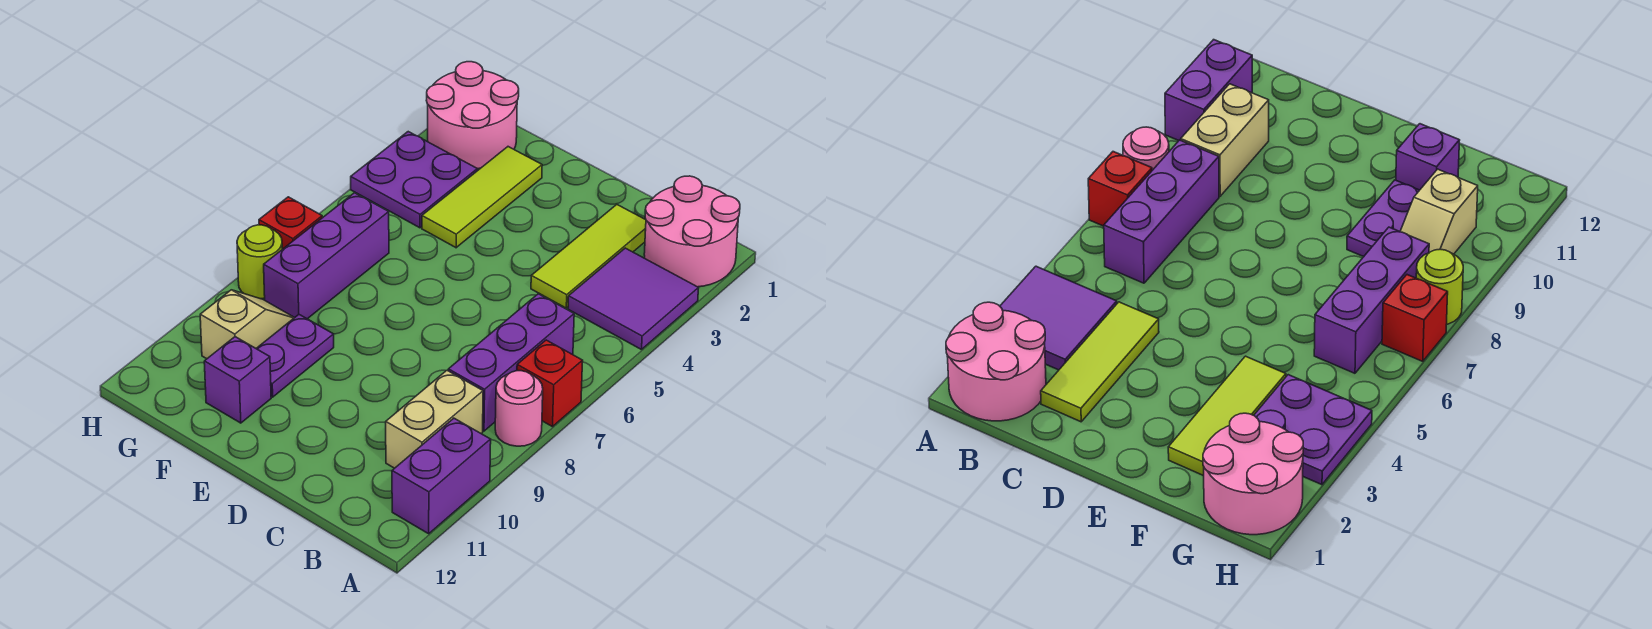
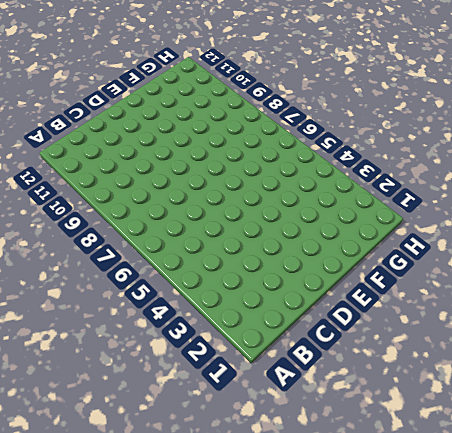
none -> pink round brick A1:B2 level 1
none -> purple tile A3:B4 level 1
none -> red brick A7 level 1

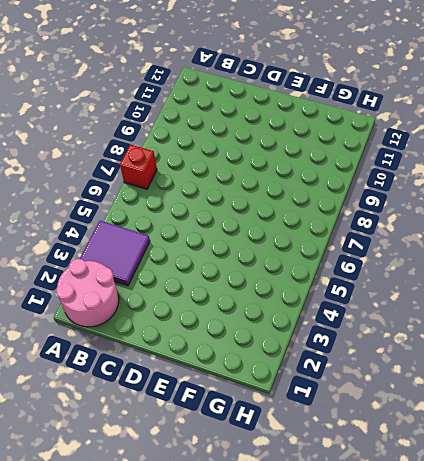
none -> pink round brick A8 level 1
none -> purple brick A10:A11 level 1
none -> purple brick B6:B8 level 1

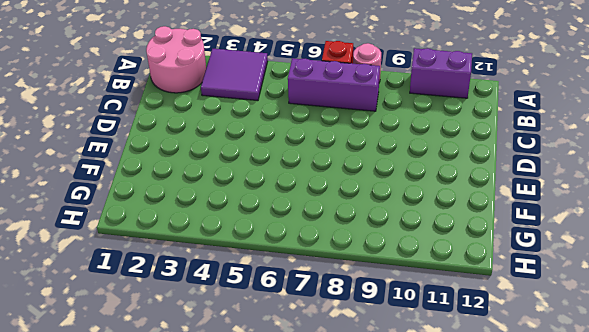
none -> tan brick B9:B10 level 1
none -> lime tile C2:C4 level 1
none -> lime tile F2:F4 level 1

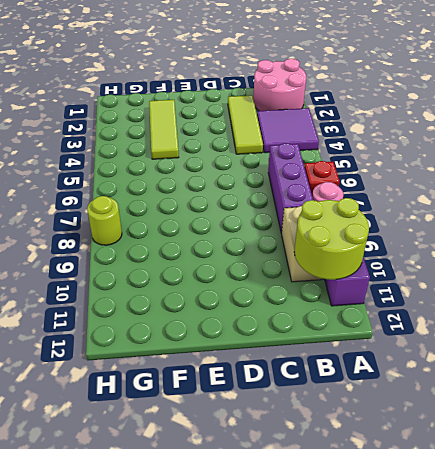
lime round brick A10:B11 level 2 -> none
none -> purple plate F9:F10 level 1
none -> purple brick F11 level 1
none -> pink round brick G1:H2 level 1

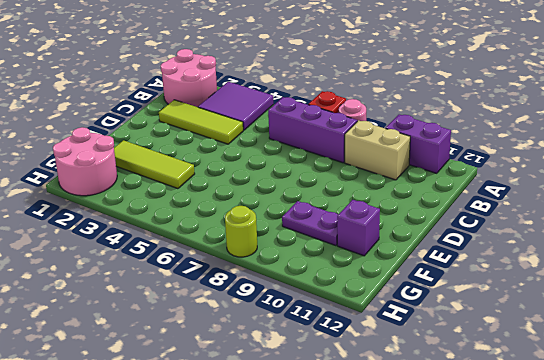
none -> purple plate G3:H4 level 1
none -> purple brick G6:G8 level 1
none -> tan slope G9:G10 level 1 top 10

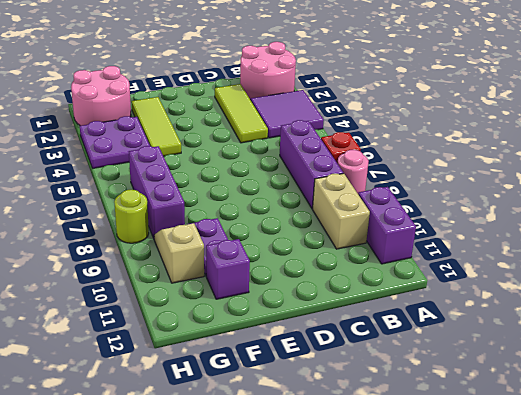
none -> red brick H7 level 1

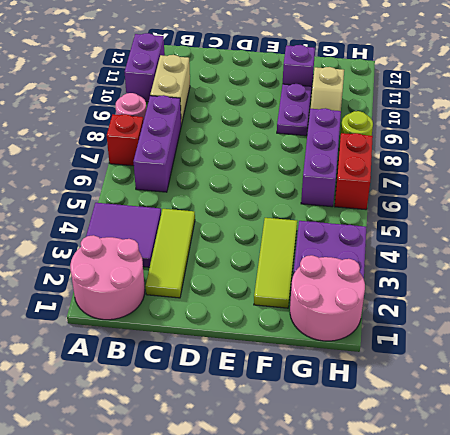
red brick H6:H7 level 1 -> red brick H7 level 1

